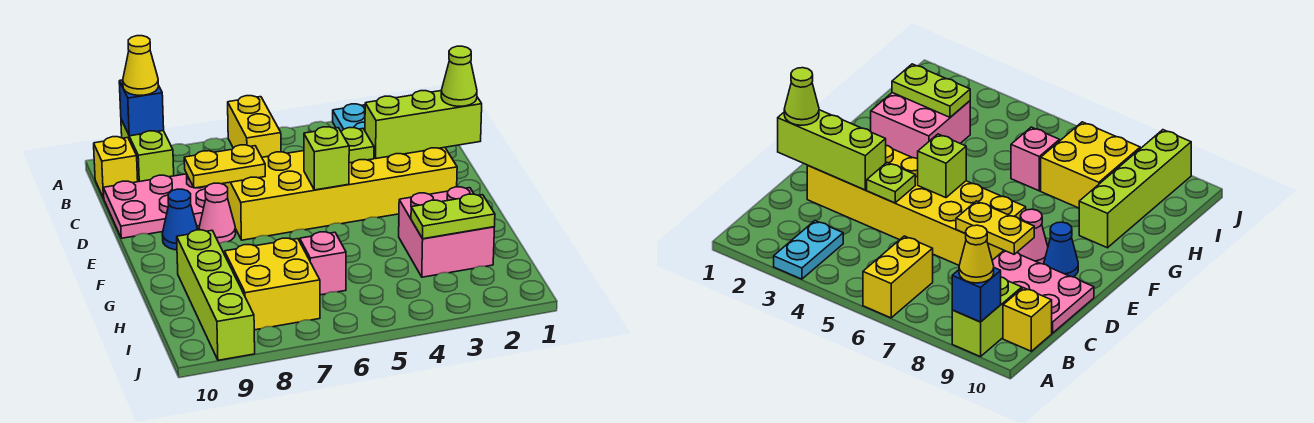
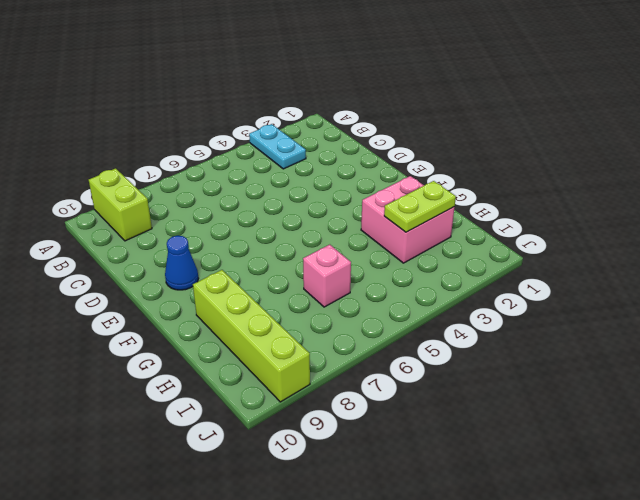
none -> yellow brick A6:B6 level 1
none -> yellow brick B10 level 1
none -> pink plate C8:D10 level 1

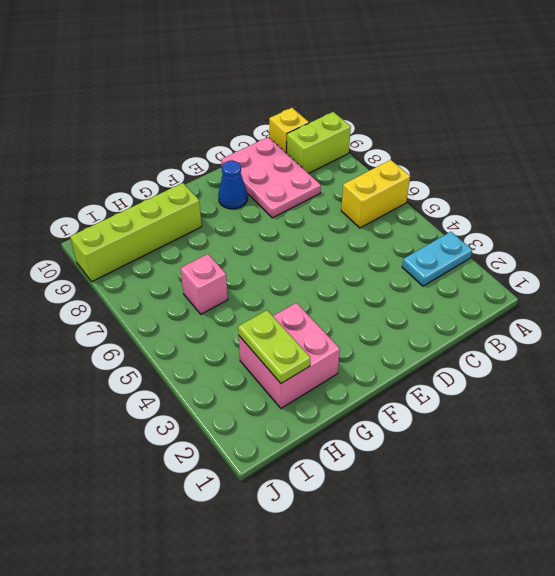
none -> yellow brick D2:E7 level 1
none -> pink cone E8 level 1
none -> yellow brick H7:I8 level 1

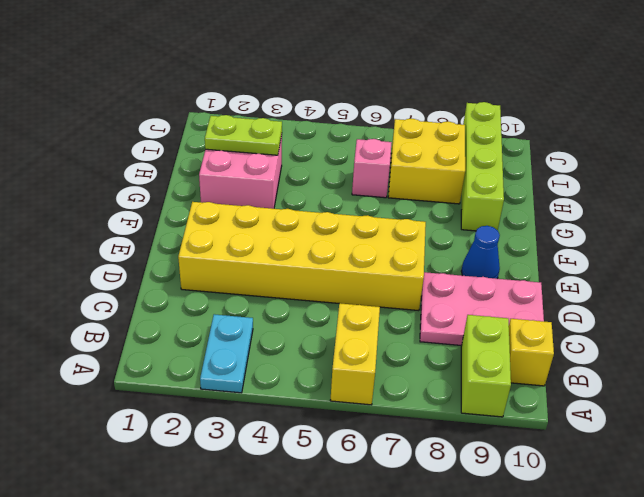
none -> pink cone E8 level 1
none -> blue brick A9 level 2
none -> lime brick D1:D3 level 2

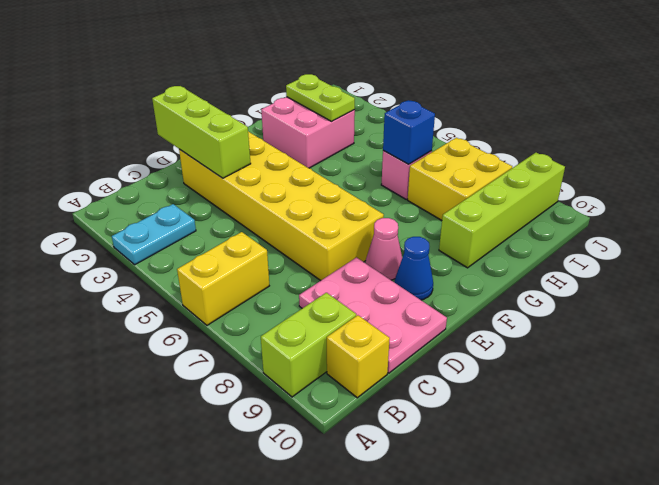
blue brick H6 level 2 -> blue brick A9 level 2
none -> lime plate D4 level 2
none -> yellow plate D7:D8 level 2
none -> lime brick E5 level 2

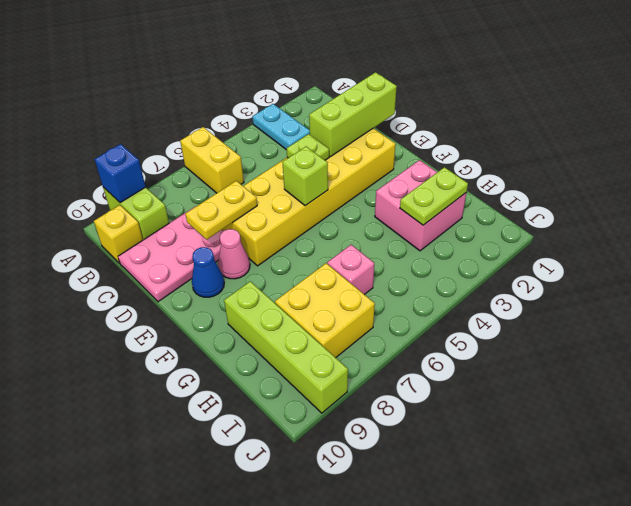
none -> yellow cone A9 level 3
none -> lime cone D1 level 3

